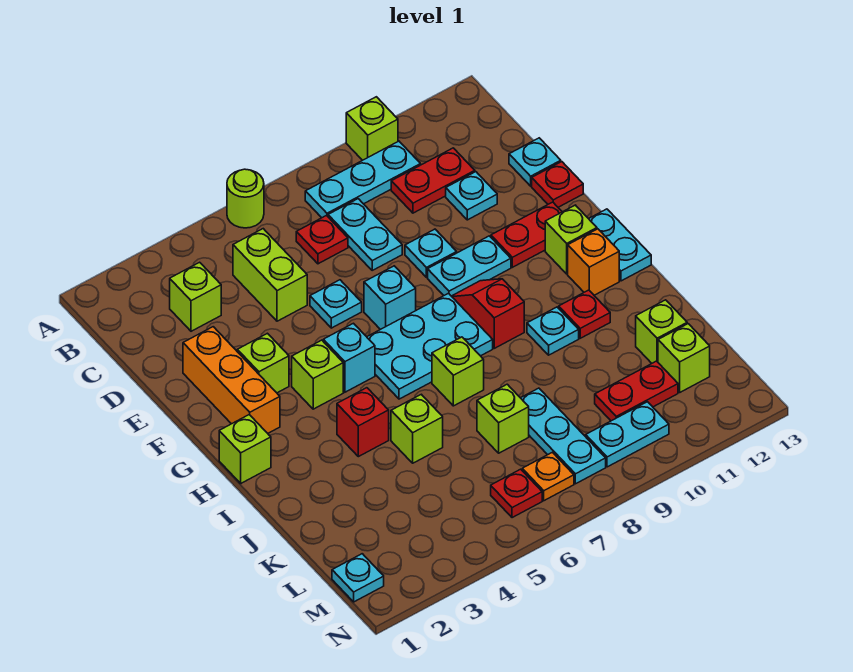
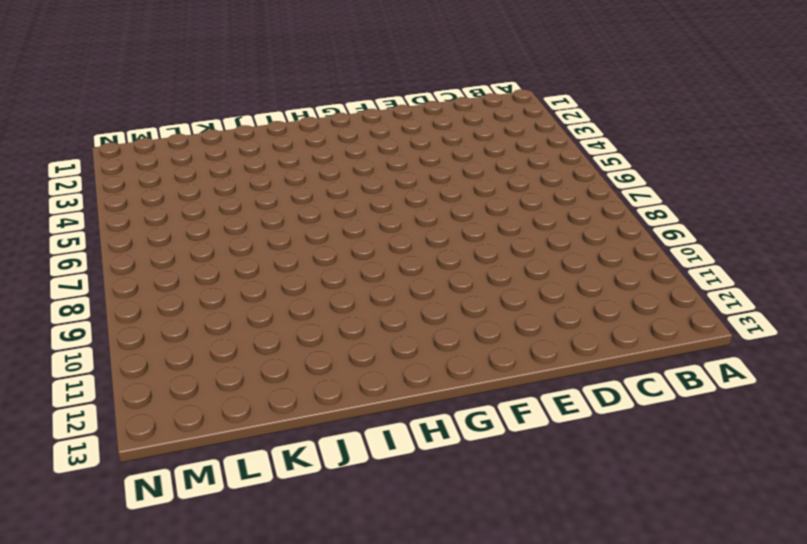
none -> lime round brick A6 level 1
none -> lime brick A10 level 1
none -> cyan plate B8:B10 level 1
none -> lime brick C3 level 1

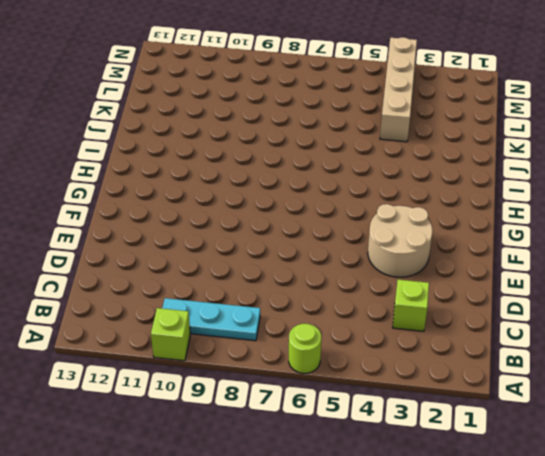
tan round brick E3:F4 level 1 -> lime brick F3 level 1
tan brick K4:N4 level 1 -> none
none -> lime brick C5:D5 level 1
none -> red plate C7 level 1
none -> cyan plate C8:D8 level 1
none -> red plate C10:C11 level 1

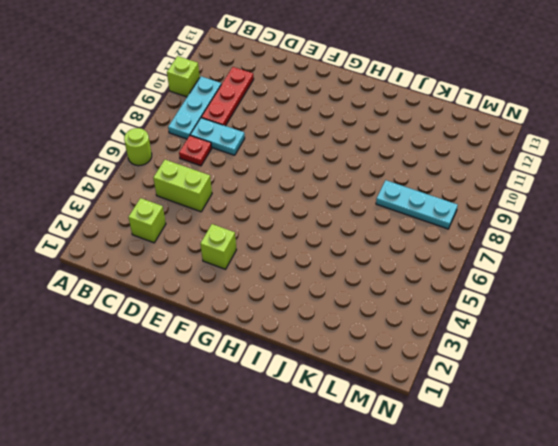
red plate C9:C11 level 1 -> red plate C10:C11 level 1
none -> cyan plate D11 level 1
none -> cyan plate D13 level 1
none -> orange brick E2:G2 level 1
none -> cyan plate E6 level 1

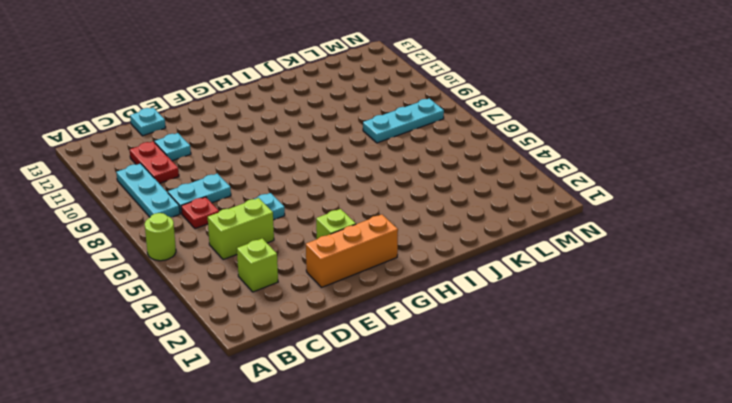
none -> lime brick A10 level 1
none -> cyan plate E9 level 1
none -> red plate E13 level 1
none -> cyan brick F7 level 1

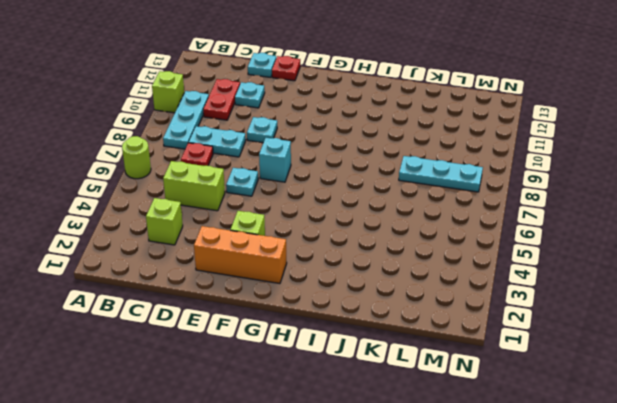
none -> cyan plate F9:F10 level 1
none -> red plate F11:F12 level 1
none -> lime brick G4 level 1
none -> cyan brick G5 level 1

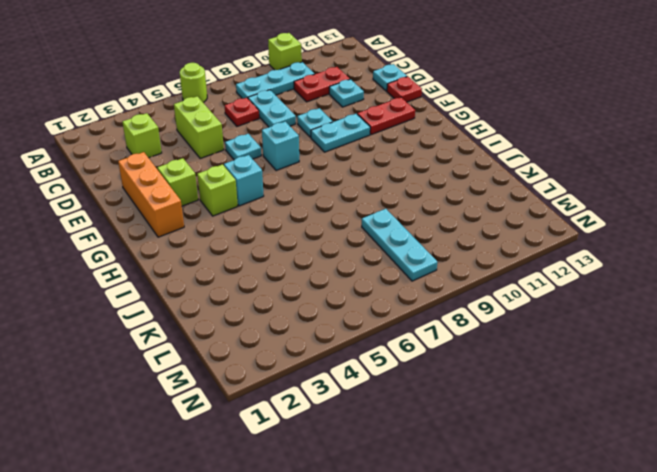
none -> cyan plate G6:H8 level 1
none -> red slope G9:H9 level 1 top H
none -> lime brick G12 level 1
none -> cyan plate G13:H13 level 1

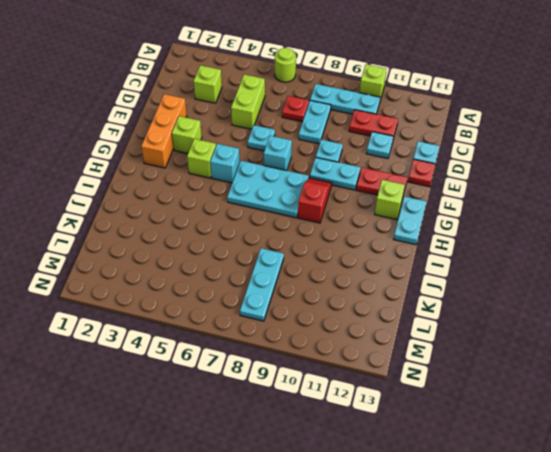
none -> lime brick H1 level 1
none -> orange brick H12 level 1
none -> red brick I4 level 1
none -> lime brick I7 level 1

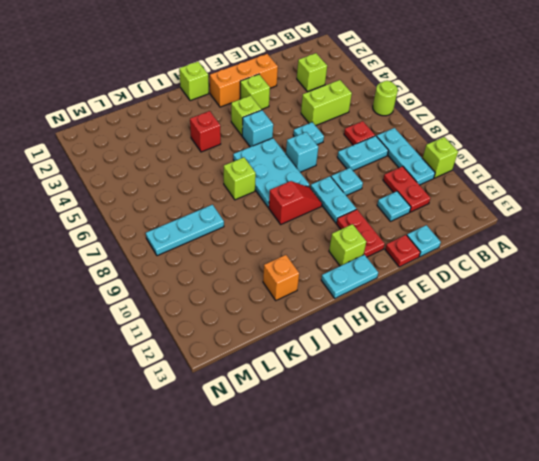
orange brick J12 level 1 -> orange brick H12 level 1
none -> cyan plate I10 level 1
none -> red plate I11 level 1
none -> lime brick J5 level 1
none -> lime brick K7 level 1

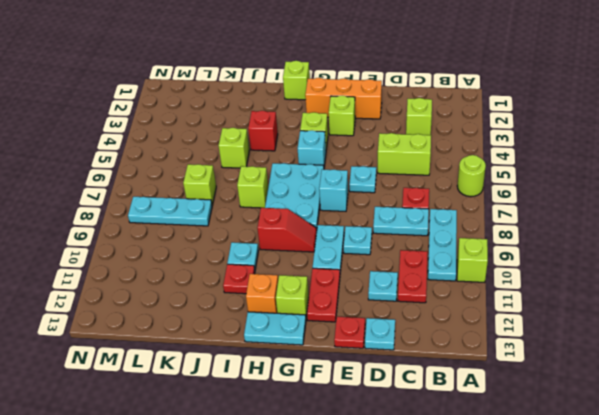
none -> lime brick K12 level 1
none -> red plate L10:L11 level 1
none -> lime brick L12 level 1
none -> cyan plate M1 level 1

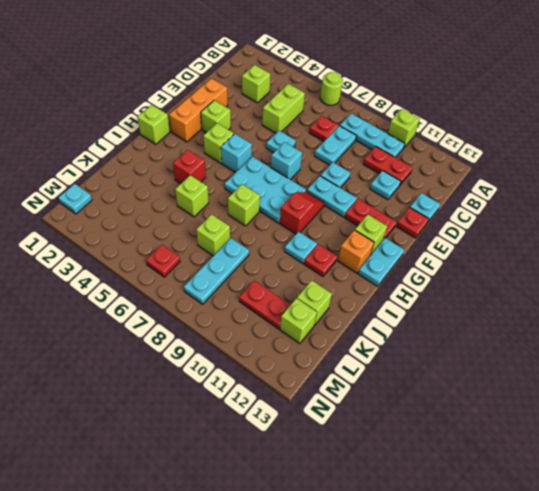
none -> orange plate M7 level 1
none -> cyan plate M9:M10 level 1

